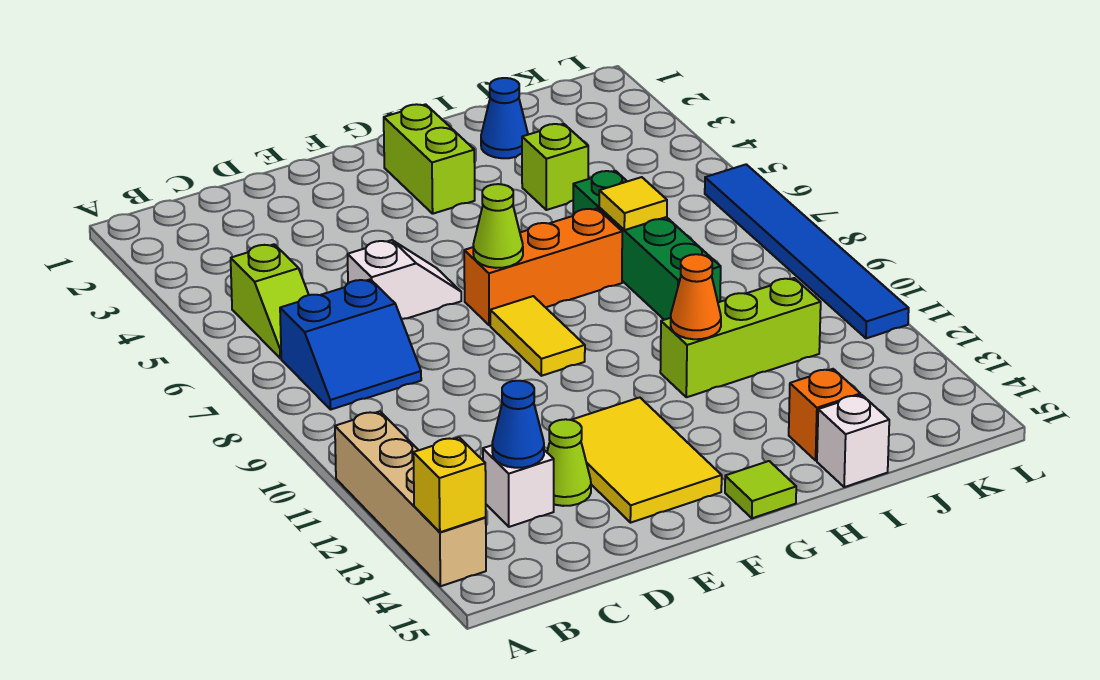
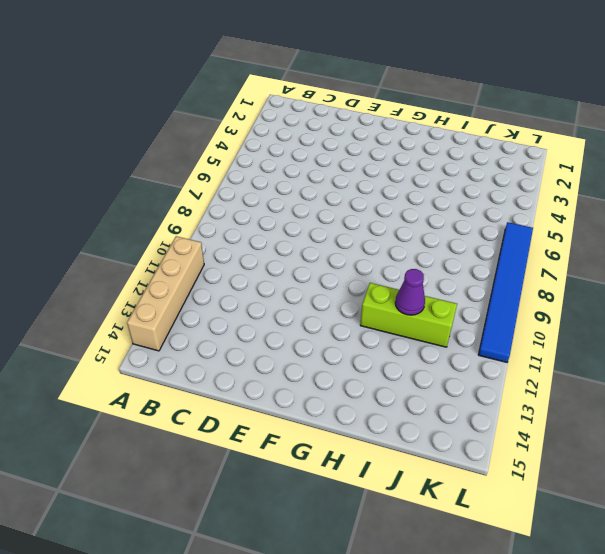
purple cone I11 level 2 -> none
none -> lime slope B5:B6 level 1 top 5
none -> blue slope B7:C8 level 1 top 7
none -> white brick C13 level 1

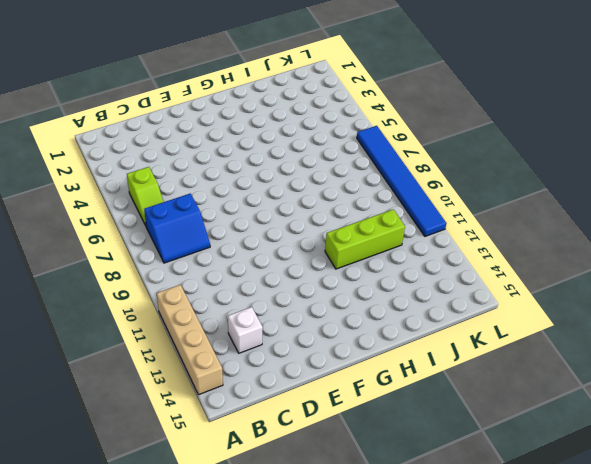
none -> white slope D6:E6 level 1 top D
none -> lime cone D13 level 1
none -> yellow tile E12:F14 level 1

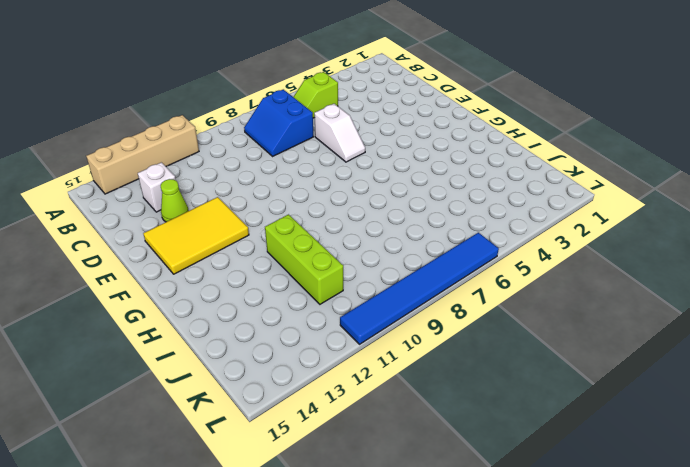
none -> orange brick F7:H7 level 1
none -> yellow tile F8:F9 level 1
none -> lime brick G2:G3 level 1

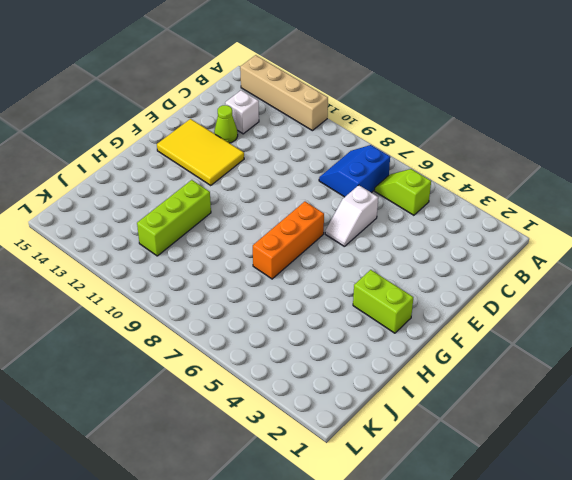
none -> yellow tile F8:F9 level 1
none -> lime tile G15 level 1
none -> blue cone I2 level 1

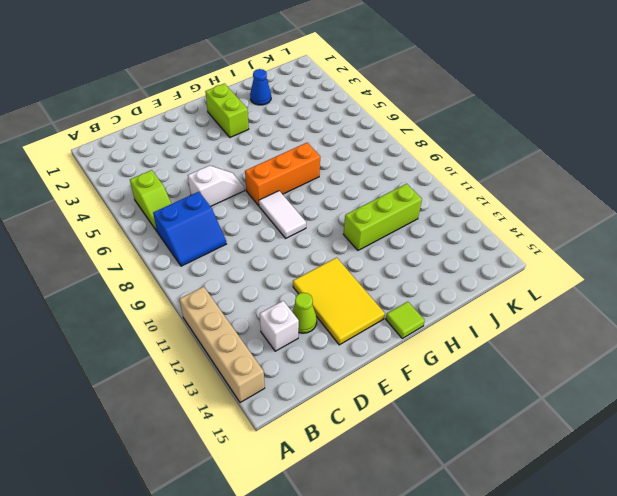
white tile F8:F9 level 1 -> yellow tile F8:F9 level 1
none -> lime brick I4 level 1
none -> green brick I6:I9 level 1
none -> orange brick I14 level 1

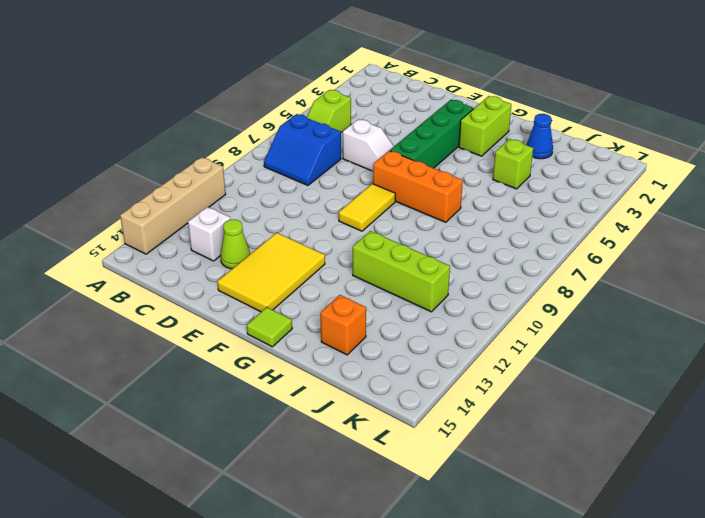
green brick F3:F6 level 1 -> green brick I6:I9 level 1
none -> white brick I15 level 1
none -> blue tile L6:L11 level 1
none -> yellow brick A14 level 2

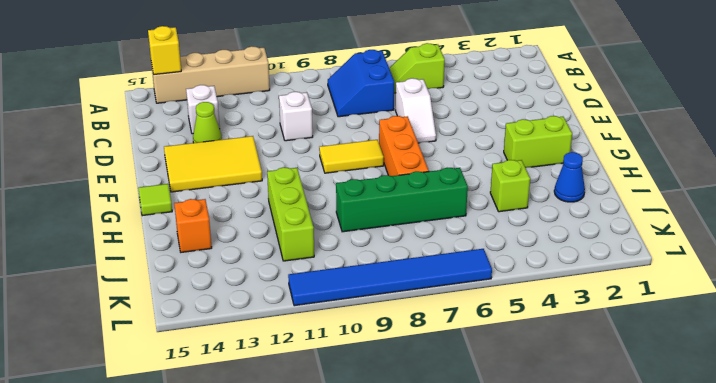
white brick D10 level 1 -> white brick I15 level 1
none -> blue cone C13 level 2
none -> lime cone F7 level 2
none -> orange cone H11 level 2

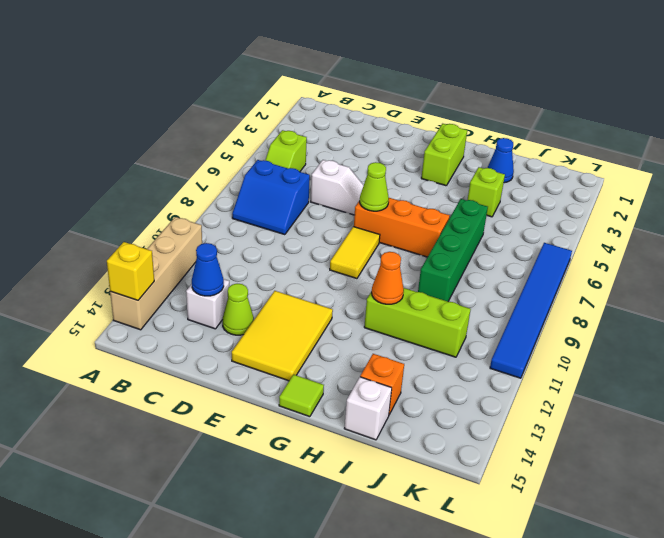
none -> yellow tile I7 level 2

